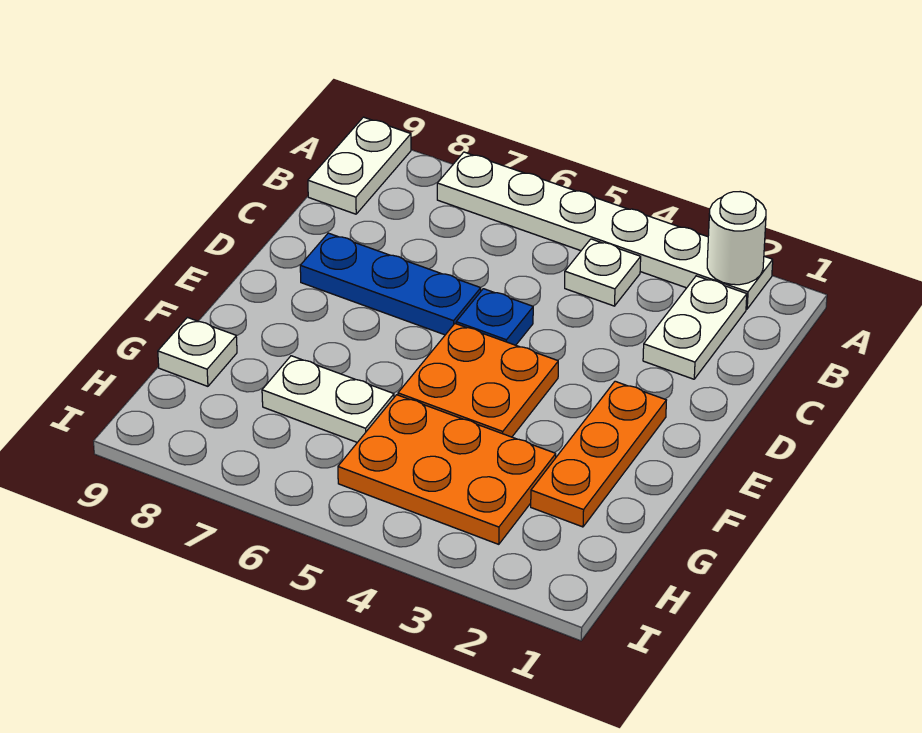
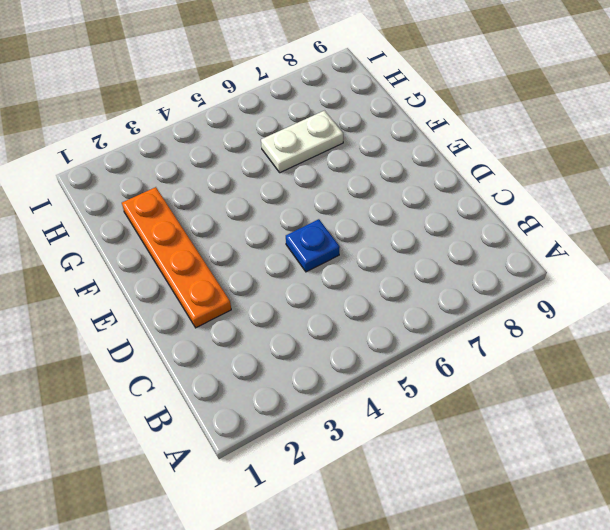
orange plate D2:G2 level 1 -> orange plate E2:G2 level 1
none -> white plate A2:A7 level 1
none -> white plate A9:B9 level 1
none -> white plate B2:C2 level 1

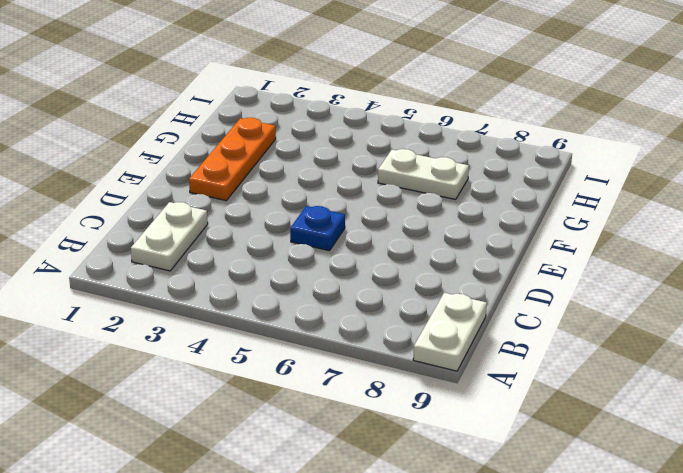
none -> white plate A2:A7 level 1
none -> white plate B4 level 1
none -> blue plate D6:D8 level 1

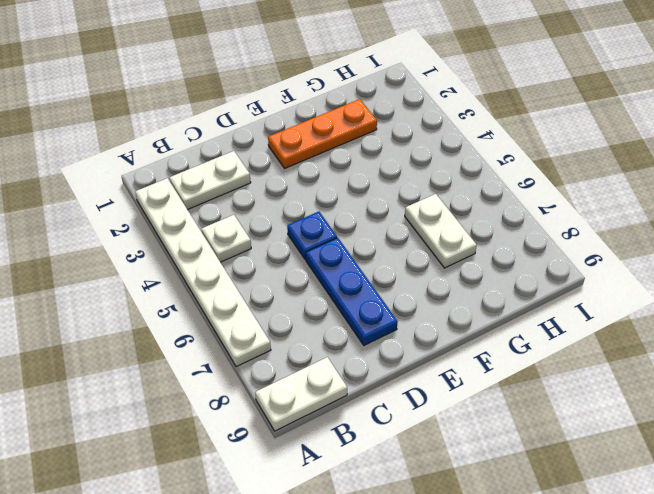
none -> orange plate E4:F5 level 1
none -> orange plate G3:H5 level 1
none -> white plate G9 level 1

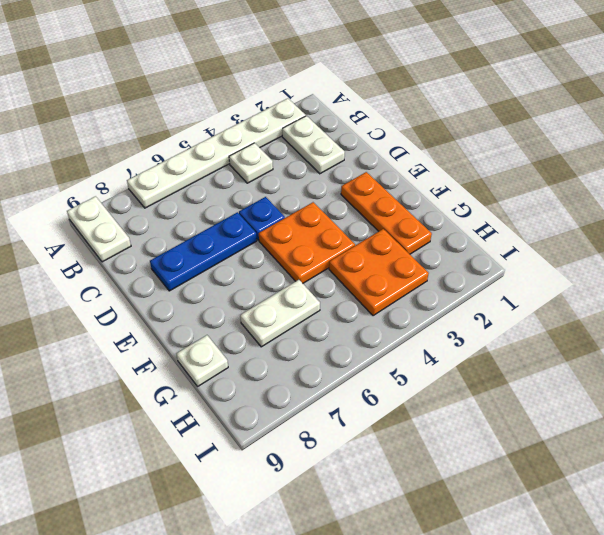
orange plate G3:H4 level 1 -> orange plate G3:H5 level 1
none -> white round brick A2 level 2

